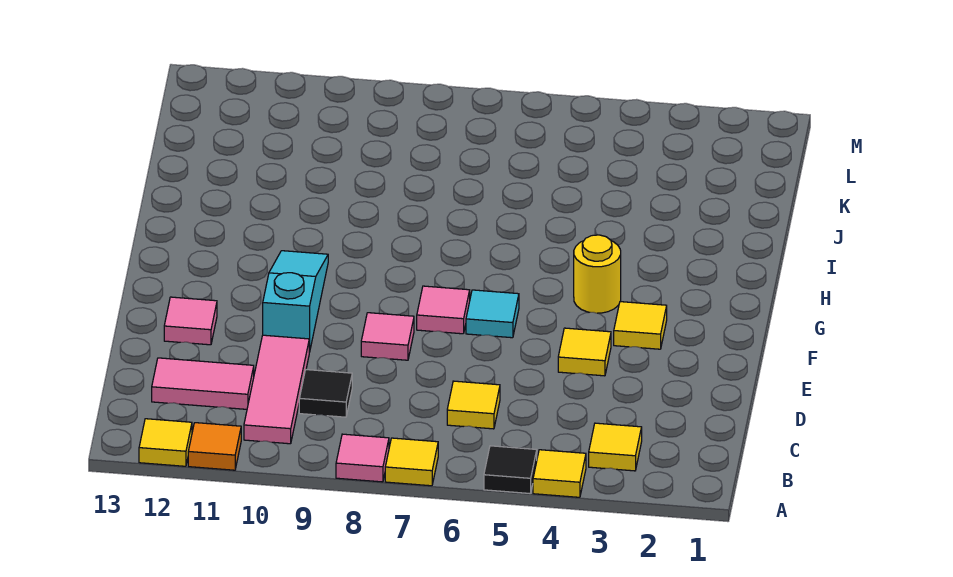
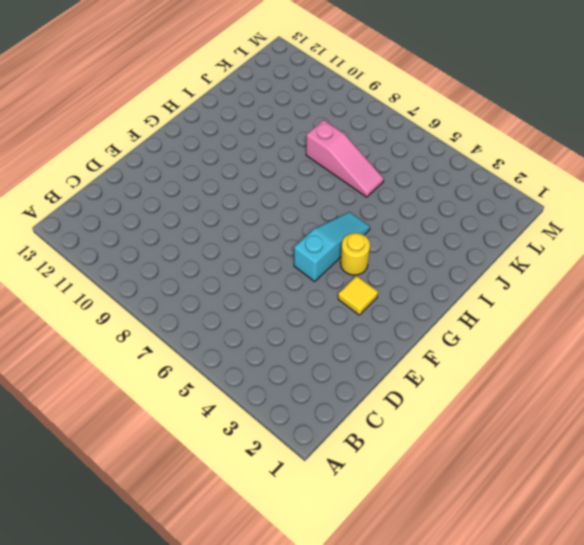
cyan slope F5:H5 level 1 top F -> cyan slope E10:G10 level 1 top E
pink slope J6:J8 level 1 top 8 -> none
none -> yellow tile A4 level 1
none -> black tile A5 level 1
none -> yellow tile A7 level 1

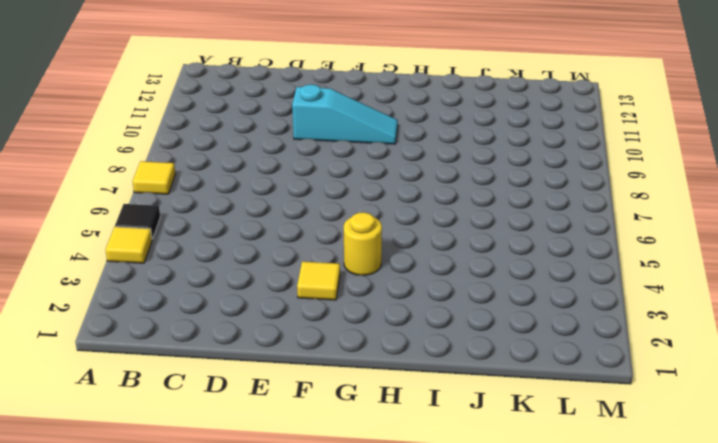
none -> pink tile A8 level 1
none -> orange tile A11 level 1
none -> yellow tile A12 level 1

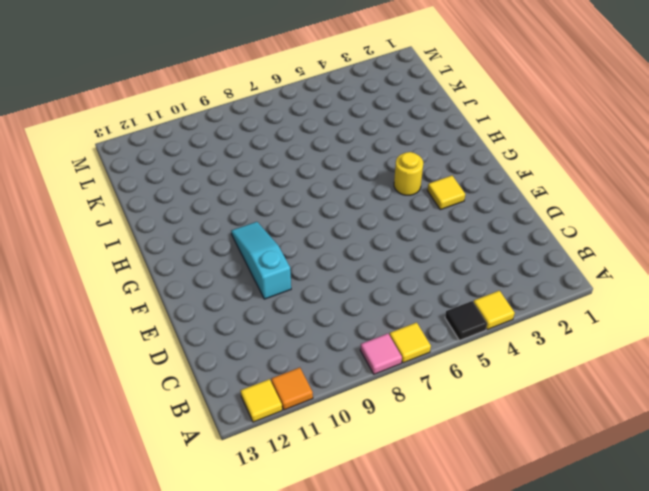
none -> yellow tile B3 level 1
none -> pink tile B10:D10 level 1
none -> yellow tile C6 level 1

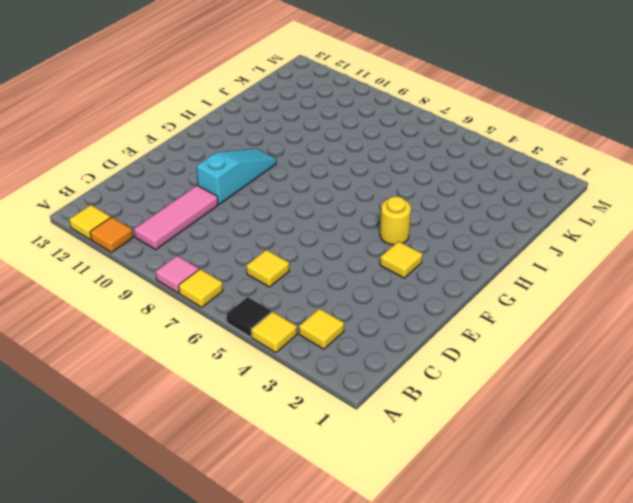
none -> black tile C9 level 1
none -> pink tile C11:C12 level 1
none -> yellow tile E4 level 1

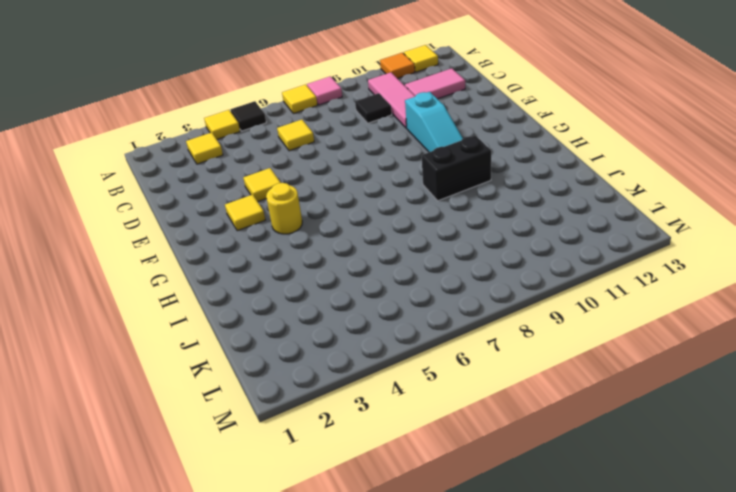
black brick H9:H10 level 1 -> none
none -> pink tile E8 level 1
none -> pink tile E12 level 1
none -> cyan tile F6 level 1

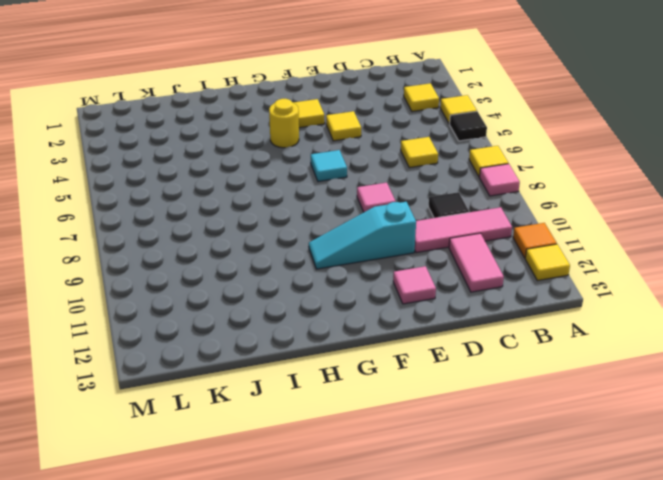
none -> pink tile F7 level 1

